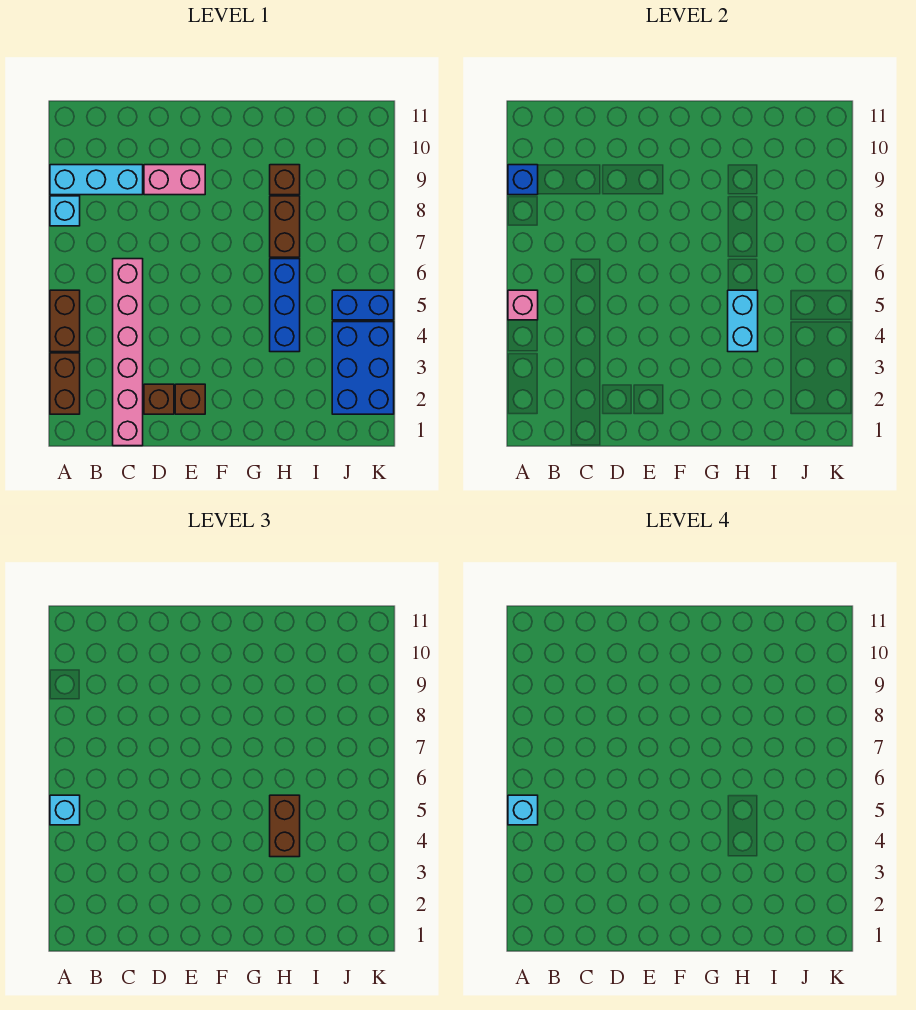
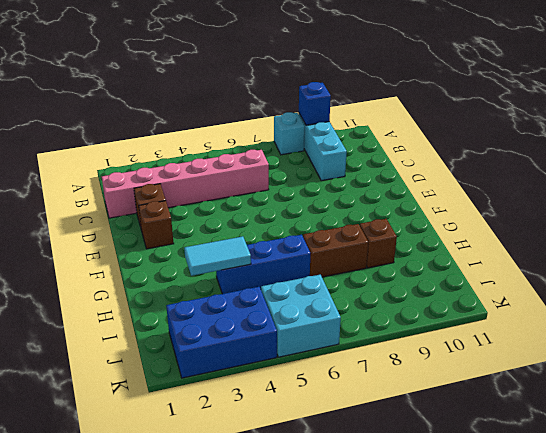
cyan tile H3:H4 level 2 -> cyan brick H4:H5 level 2
cyan brick J5:K6 level 1 -> blue brick J5:K5 level 1
none -> brown brick A2:A3 level 1
none -> brown brick A4:A5 level 1
none -> pink brick D9:E9 level 1

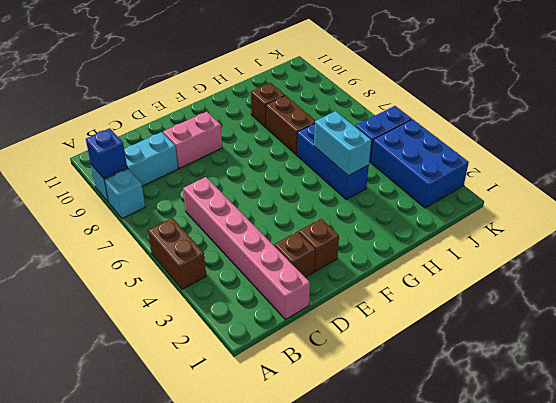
none -> brown brick A2:A3 level 1
none -> pink brick A5 level 2
none -> cyan brick A5 level 3

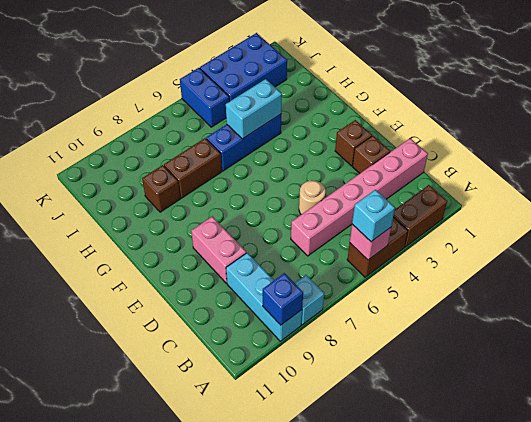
tan round brick D5 level 1 -> none
none -> brown brick H4:H5 level 3
none -> cyan brick A5 level 4

